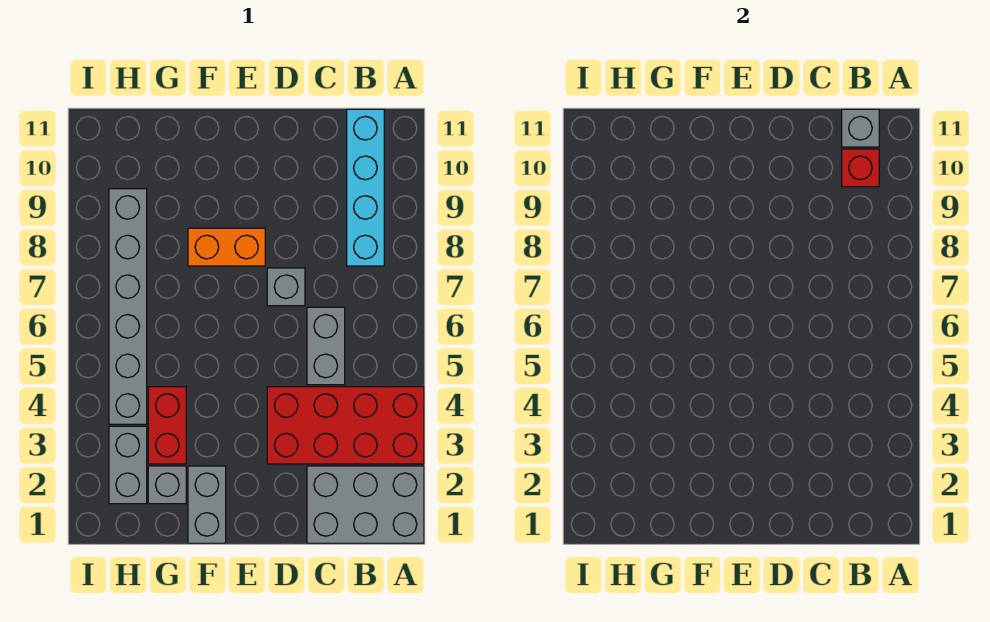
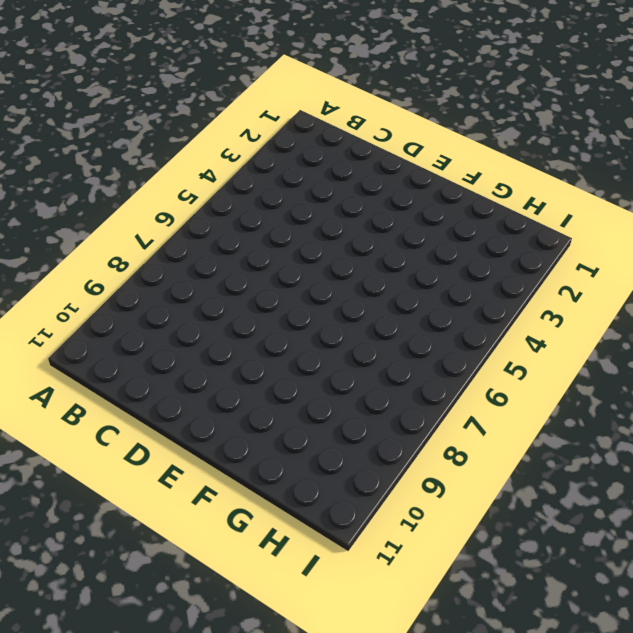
none -> grey brick A1:C2 level 1
none -> red brick A3:D4 level 1
none -> cyan brick B8:B11 level 1

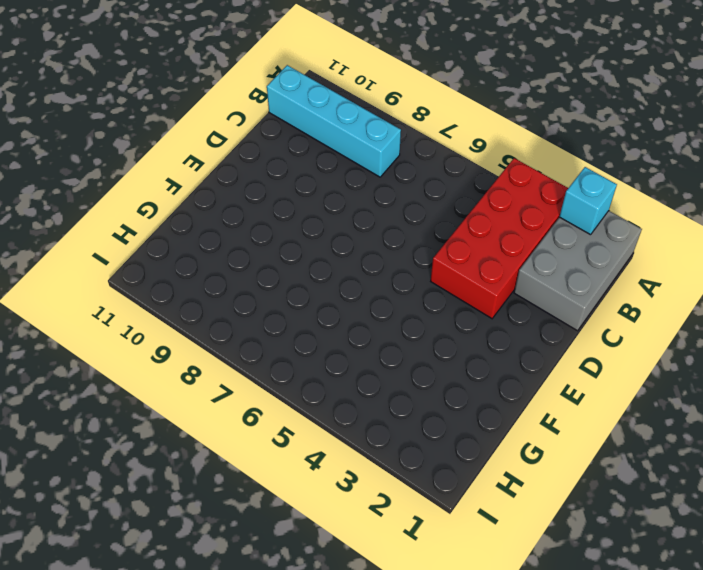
cyan brick A2 level 2 -> none
none -> grey brick C5:C6 level 1
none -> grey brick D7 level 1
none -> orange brick E8:F8 level 1

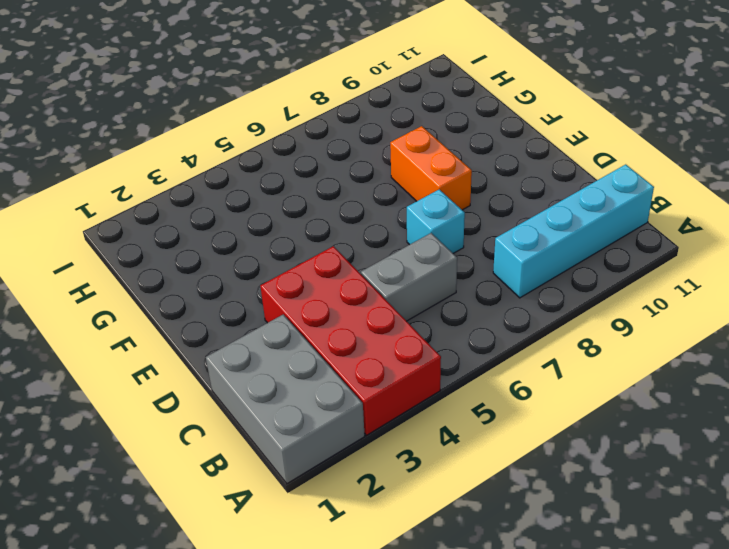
cyan brick D7 level 1 -> grey brick D7 level 1
none -> grey brick F1:F2 level 1
none -> grey brick G2 level 1
none -> red brick G3:G4 level 1

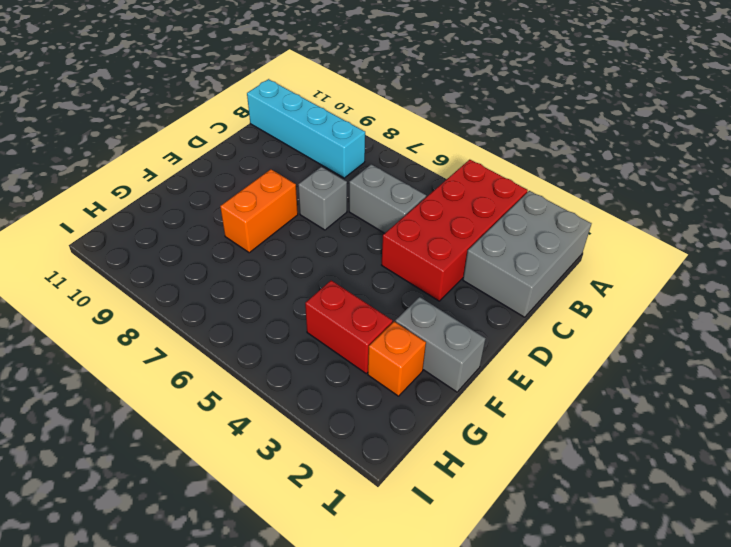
orange brick G2 level 1 -> grey brick G2 level 1
none -> grey brick H2:H3 level 1
none -> grey brick H4:H9 level 1
none -> red brick B10 level 2

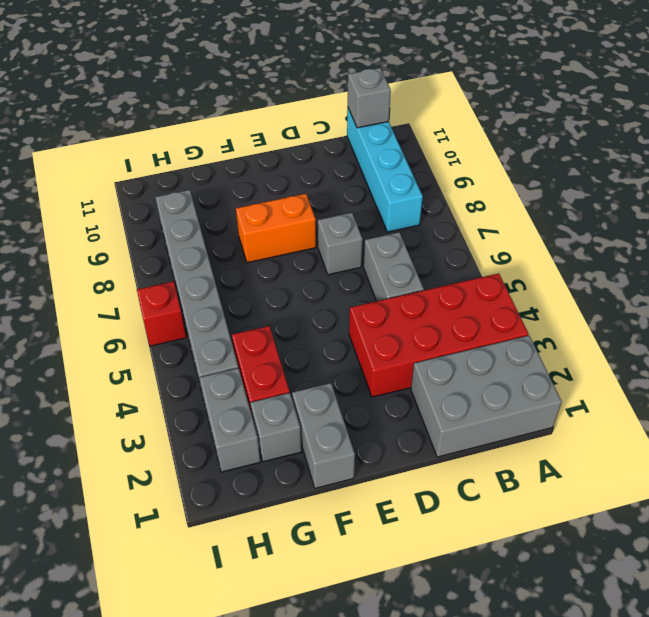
red brick I6 level 1 -> red brick B10 level 2

